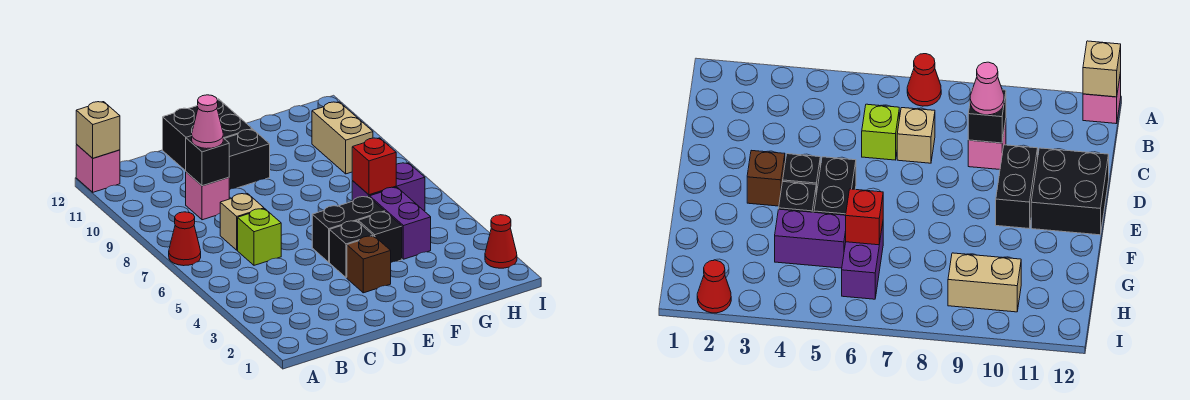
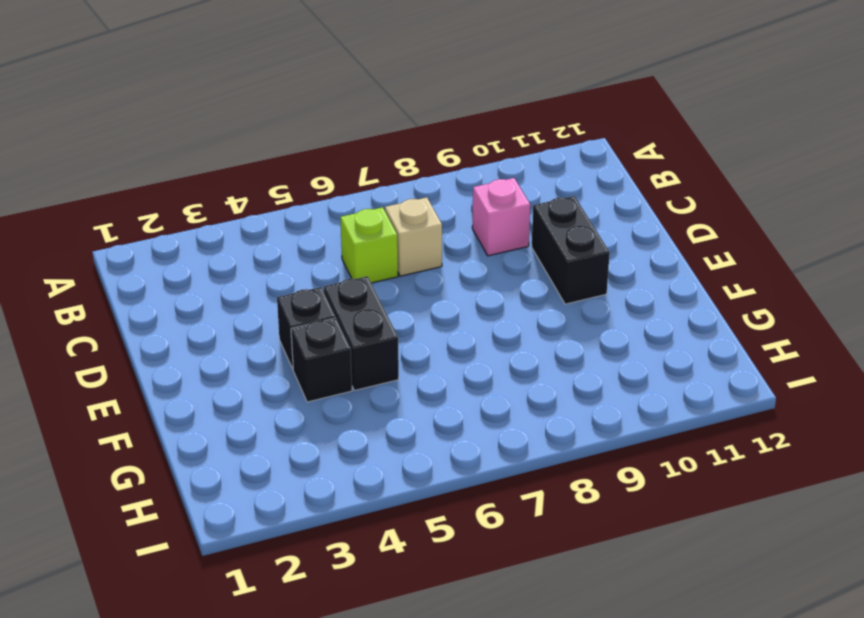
none -> red cone A7 level 1
none -> pink brick A12 level 1
none -> black brick D11:E12 level 1

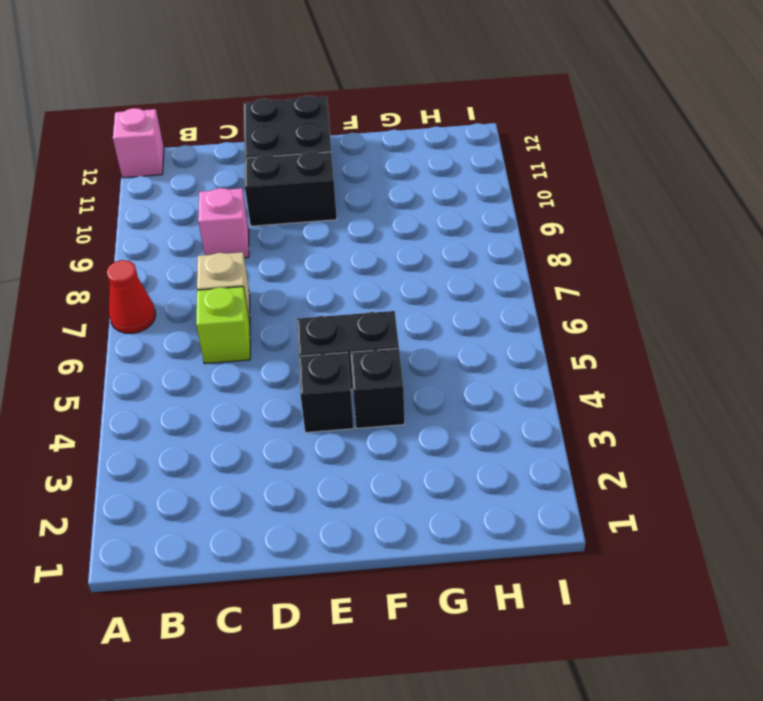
none -> brown brick E3 level 1
none -> purple brick G4:G5 level 1
none -> purple brick G6:H6 level 1

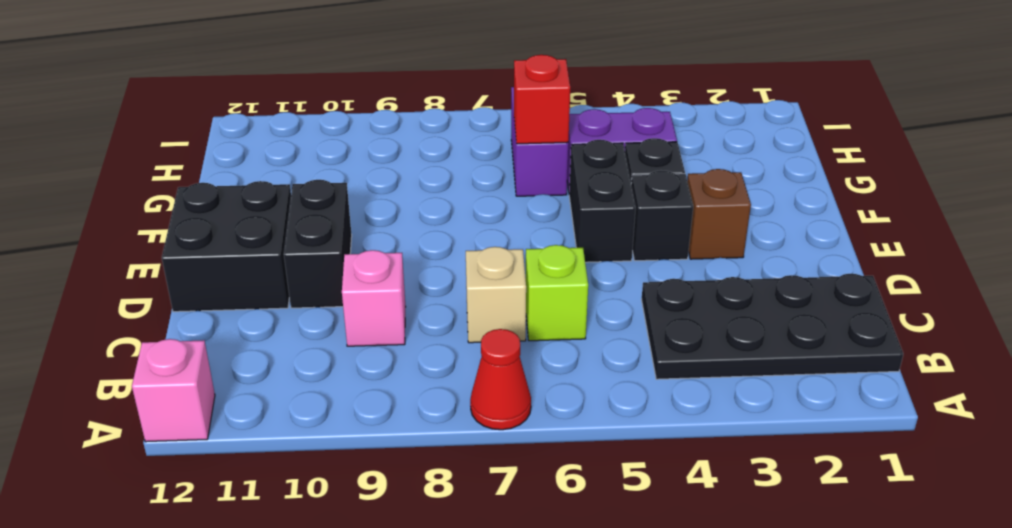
black plate B1:C4 level 1 -> none
none -> tan brick H9:H10 level 1
none -> red cone I2 level 1
none -> tan brick A12 level 2

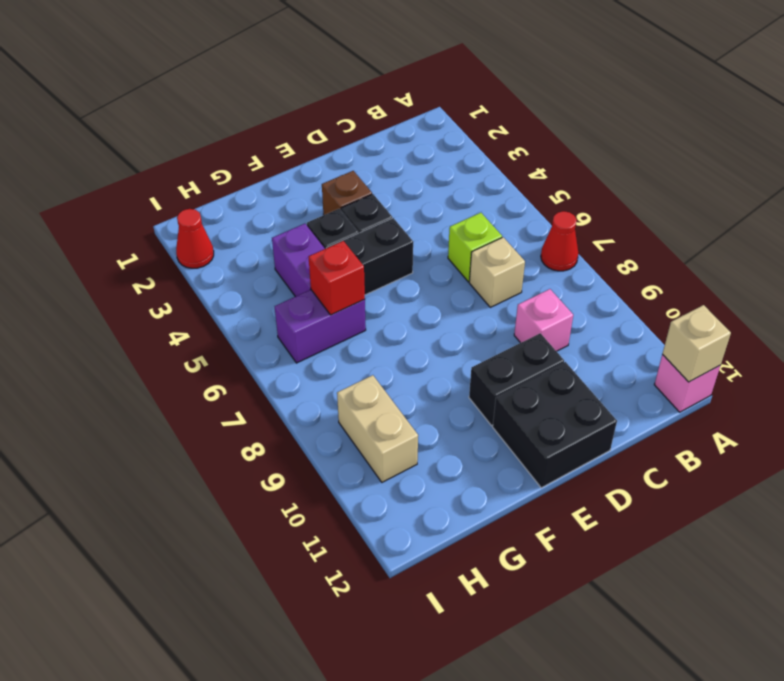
none -> black brick C9 level 2
none -> pink cone C9 level 3

